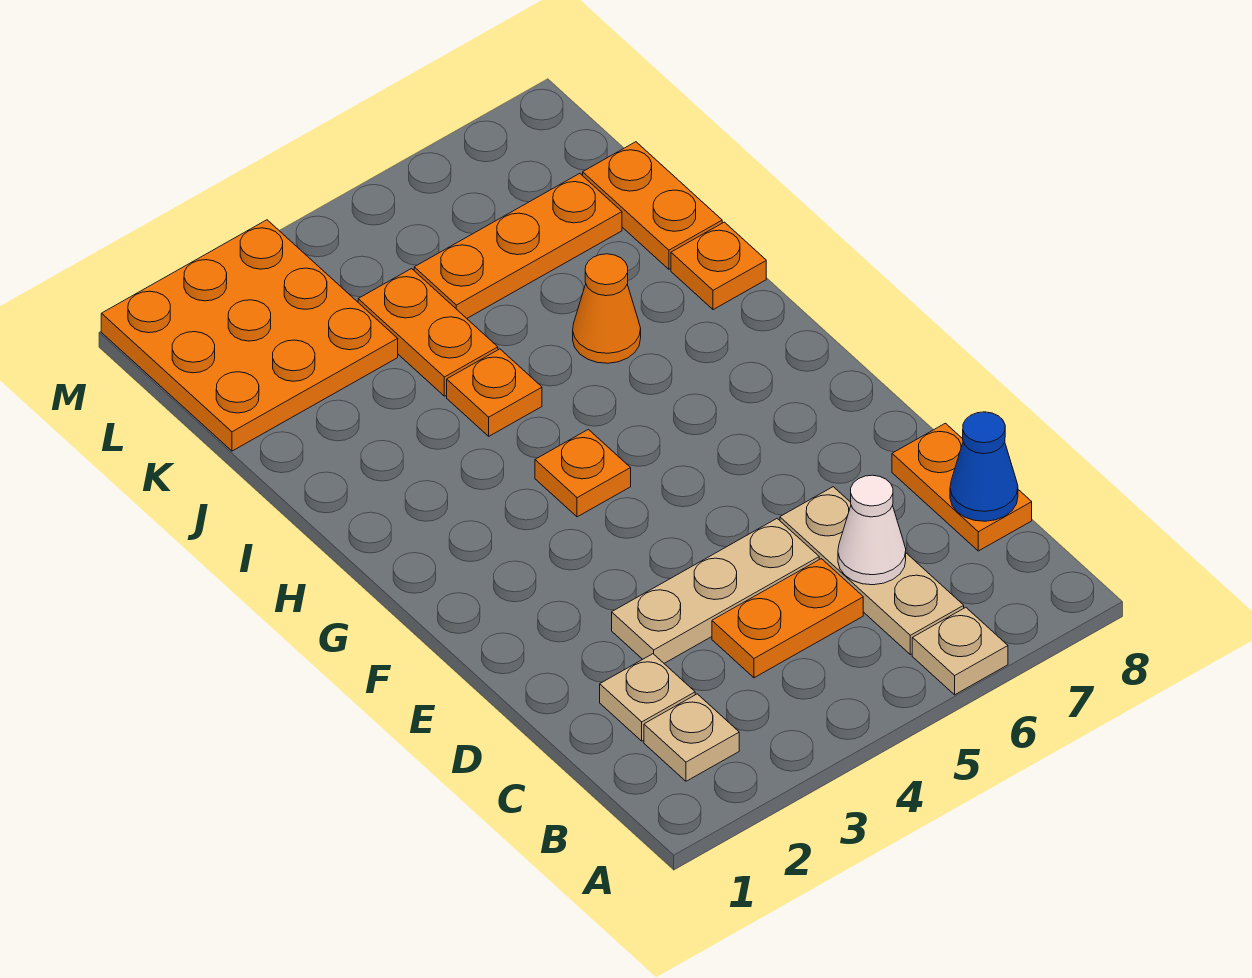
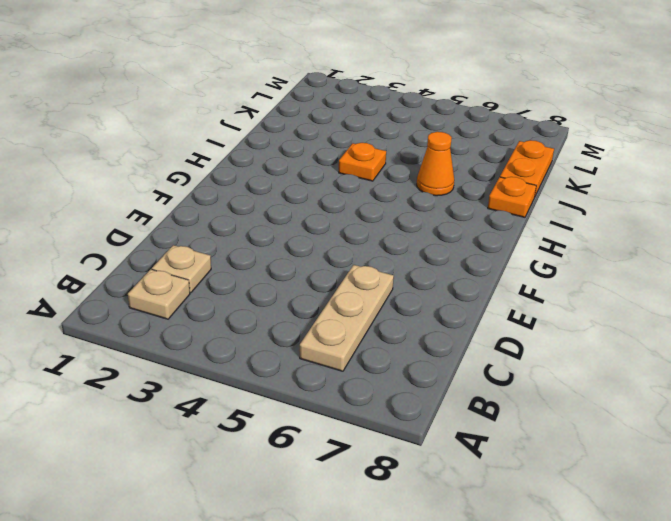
none -> tan plate A6 level 1
none -> orange plate C4:C5 level 1
none -> orange plate C8:D8 level 1

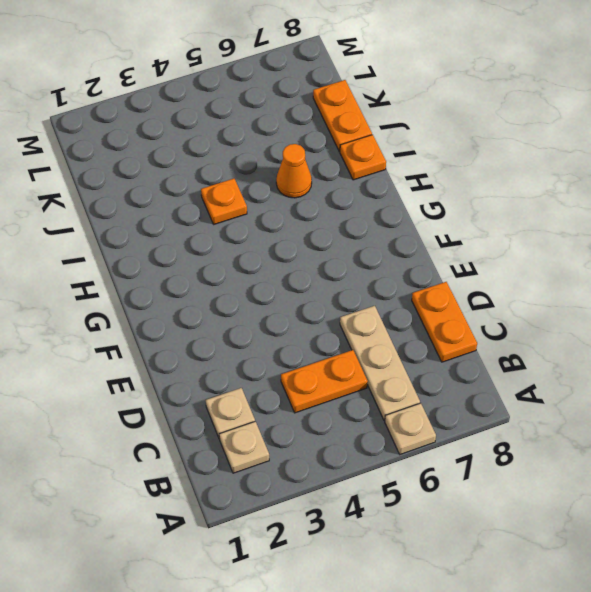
none -> tan plate D3:D5 level 1
none -> orange plate G4 level 1
none -> orange plate J4:K4 level 1

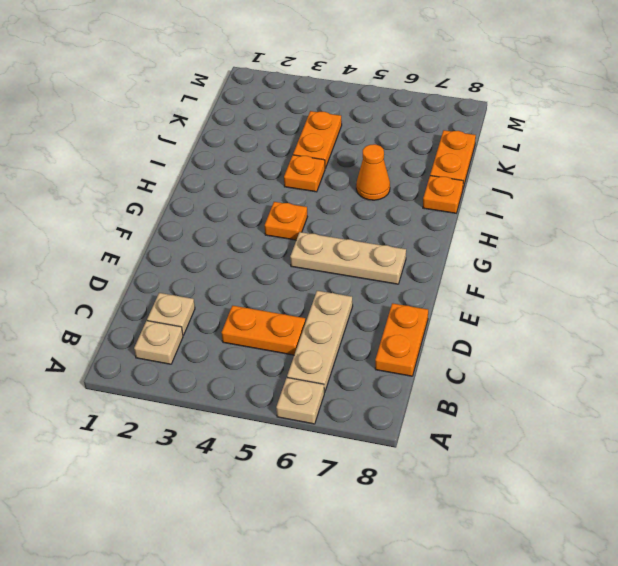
tan plate F5:F7 level 1 -> tan plate D3:D5 level 1
none -> orange plate K1:M3 level 1
none -> orange plate K5:K7 level 1
none -> white cone C6 level 2

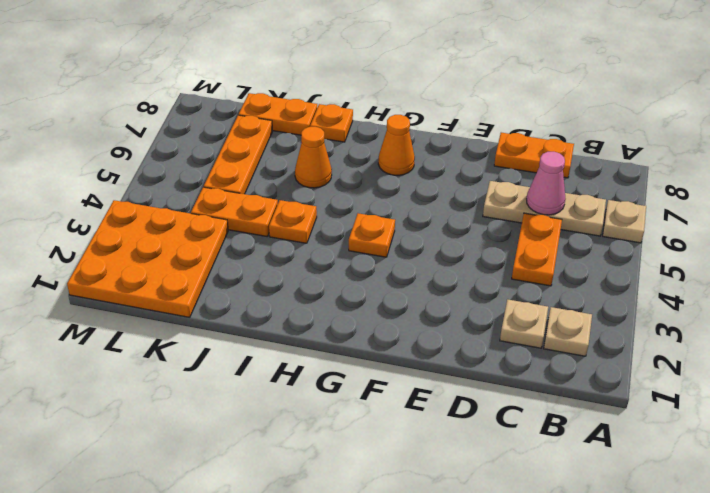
pink cone C6 level 2 -> white cone C6 level 2
orange cone G7 level 1 -> none
none -> tan plate D3:D5 level 1
none -> blue cone C8 level 2

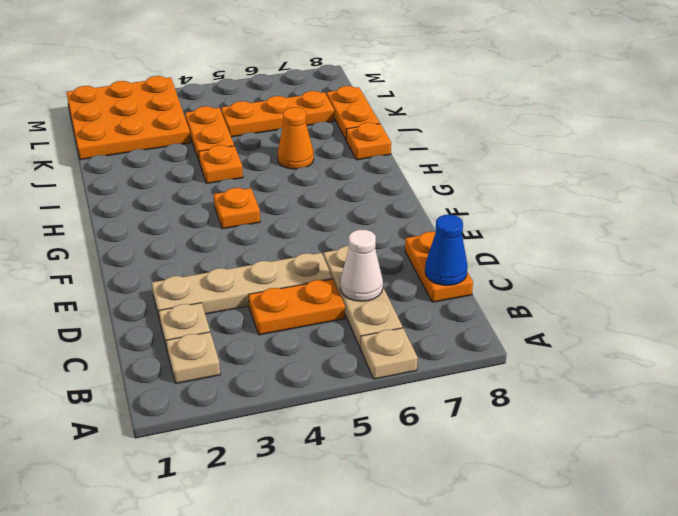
tan plate D2:D5 level 1 -> tan plate D3:D5 level 1

